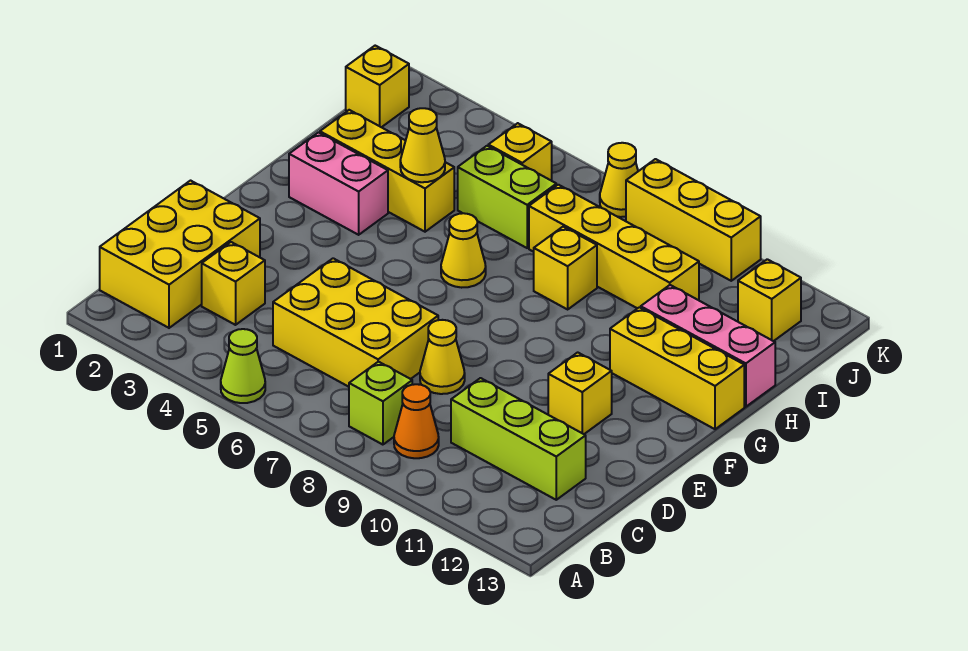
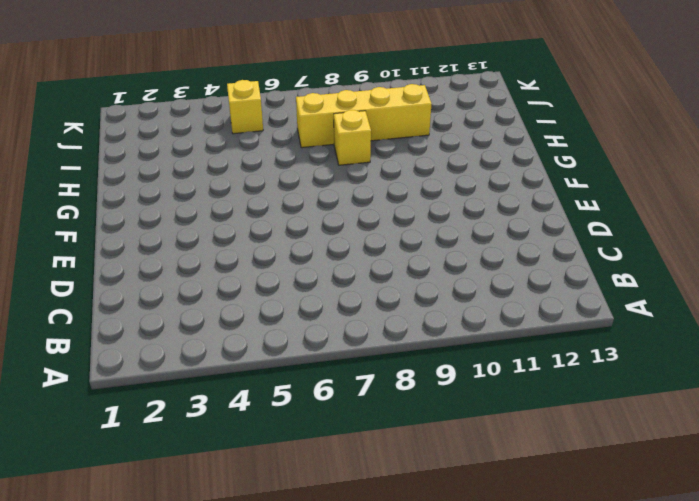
none -> lime cone A5 level 1
none -> yellow brick B1:D2 level 1
none -> lime brick B8 level 1

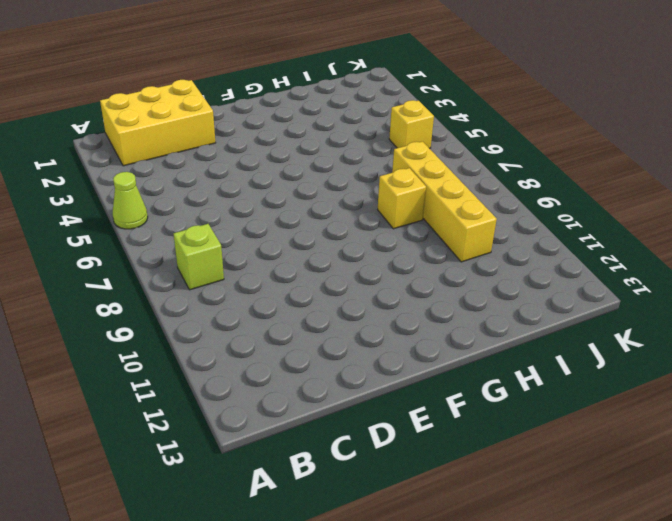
none -> orange cone B9 level 1
none -> yellow brick C3 level 1
none -> yellow brick C5:D7 level 1

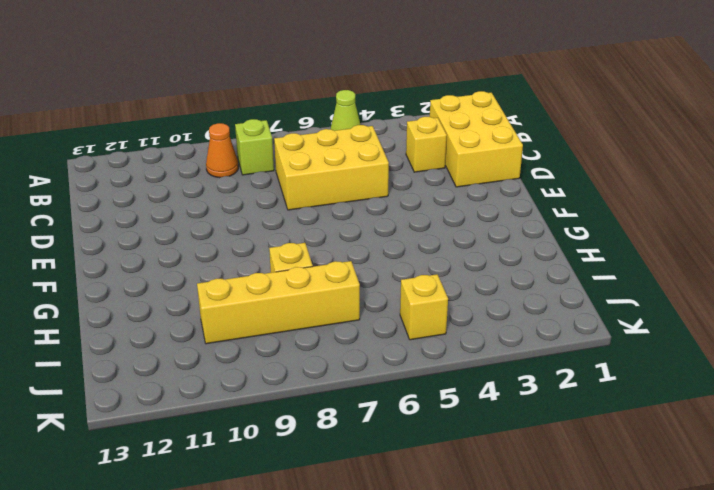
none -> lime brick C10:C12 level 1
none -> yellow cone D8 level 1
none -> yellow brick E11 level 1

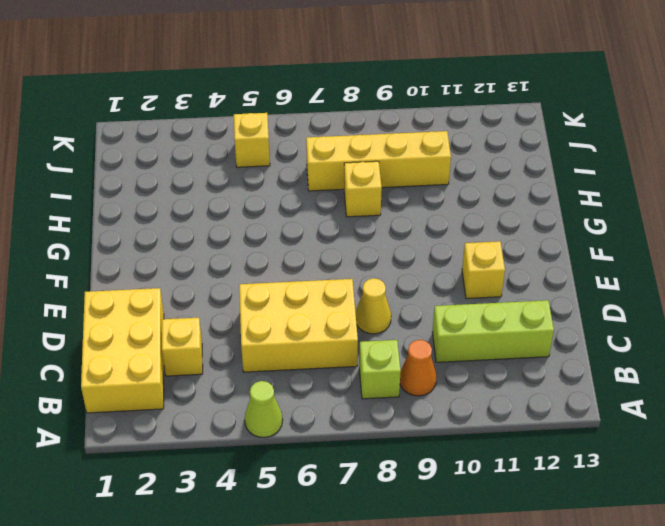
none -> pink brick G2:G3 level 1
none -> yellow cone G6 level 1
none -> yellow brick G11:G13 level 1

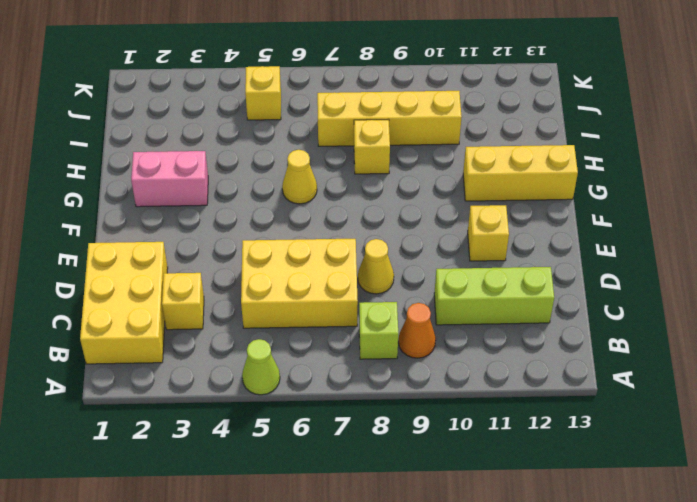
none -> yellow brick H2:H4 level 1
none -> pink brick H11:H13 level 1
none -> lime brick I5:I6 level 1

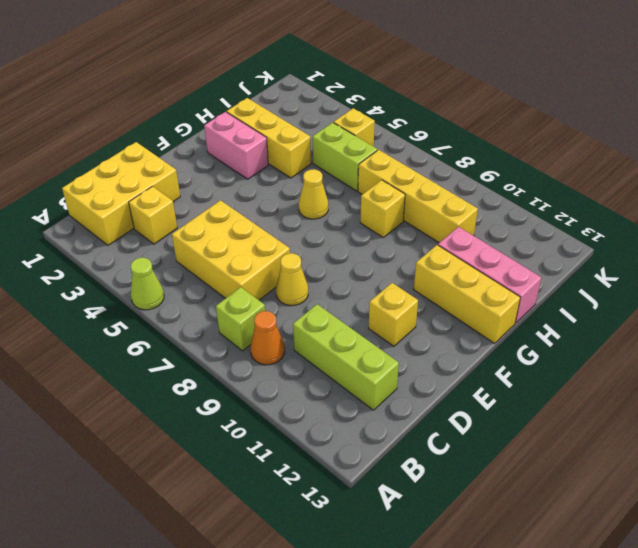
none -> yellow brick J1 level 1
none -> yellow brick J12 level 1
none -> yellow cone K7 level 1

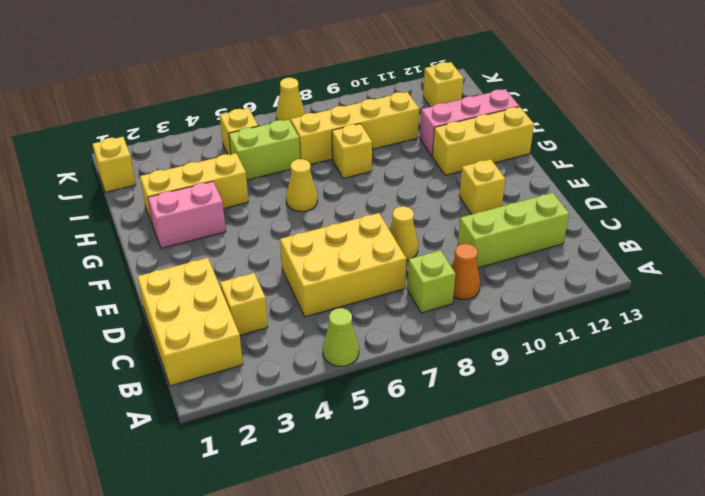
none -> yellow brick K8:K10 level 1
none -> yellow cone H4 level 2

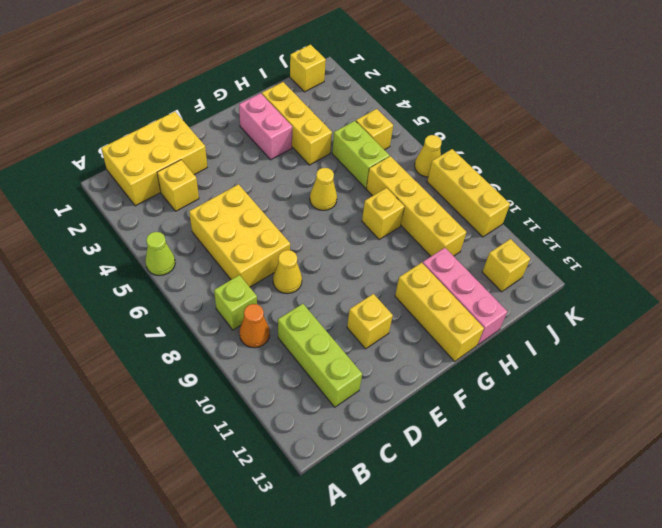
none -> yellow cone H4 level 2

